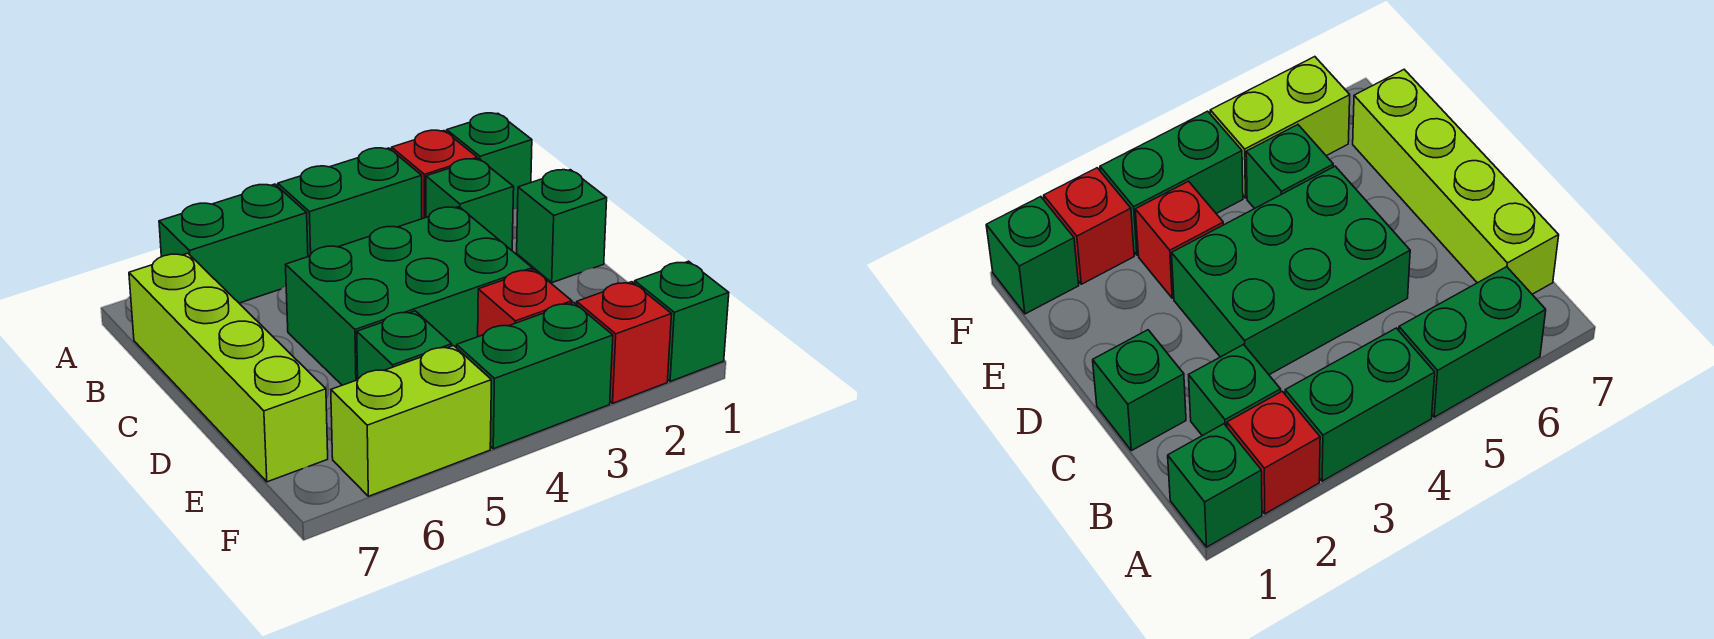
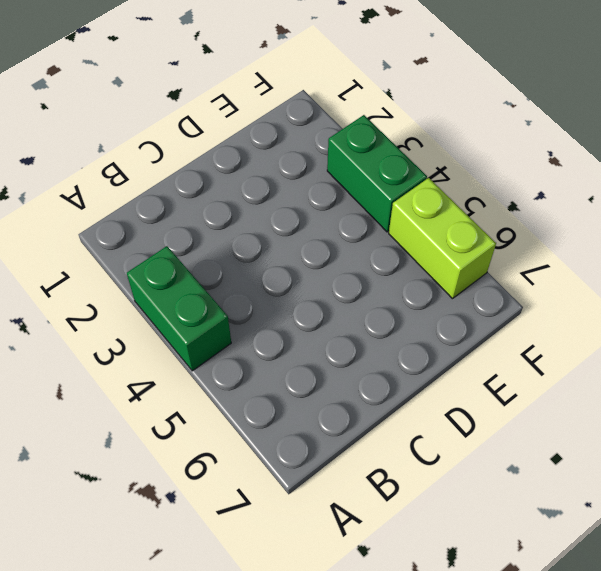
none -> green brick A1 level 1
none -> red brick A2 level 1
none -> green brick A5:A6 level 1

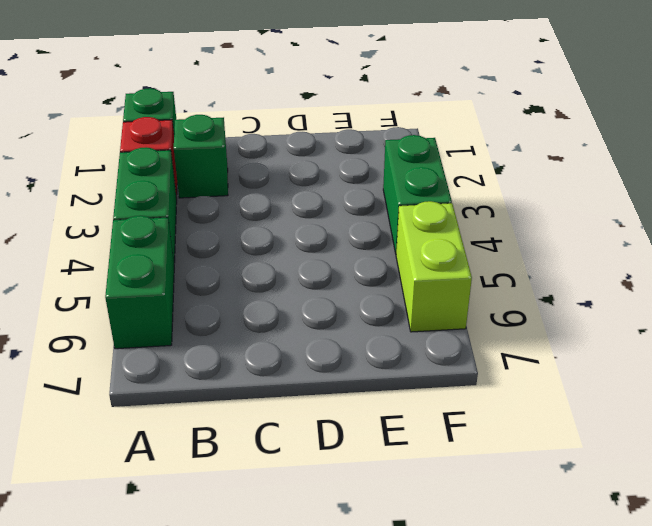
none -> lime brick B7:E7 level 1
none -> green brick C1 level 1
none -> green brick C3:D5 level 1

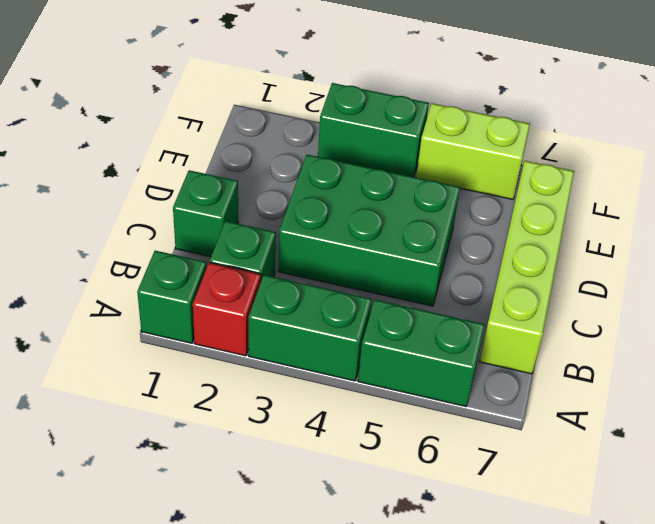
none -> red brick E3 level 1
none -> green brick E5 level 1
none -> green brick F1 level 1

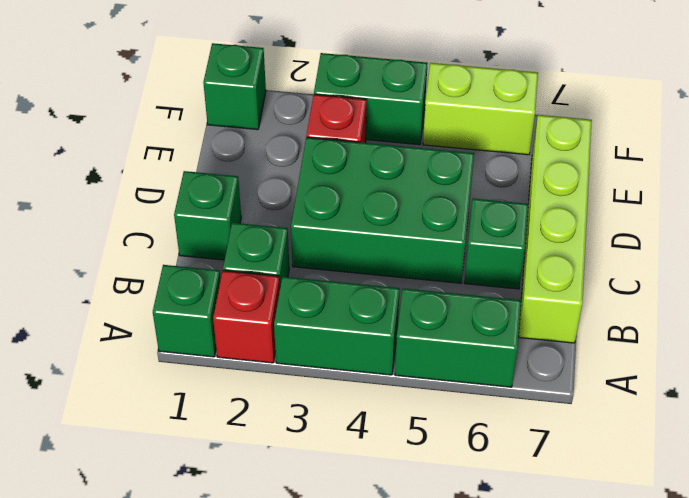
green brick C6 level 1 -> green brick E5 level 1
none -> red brick F2 level 1

